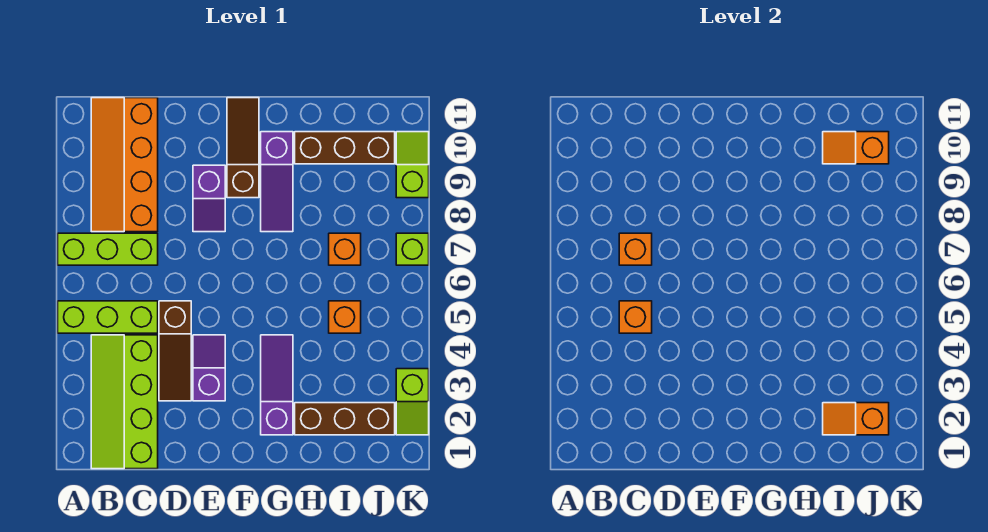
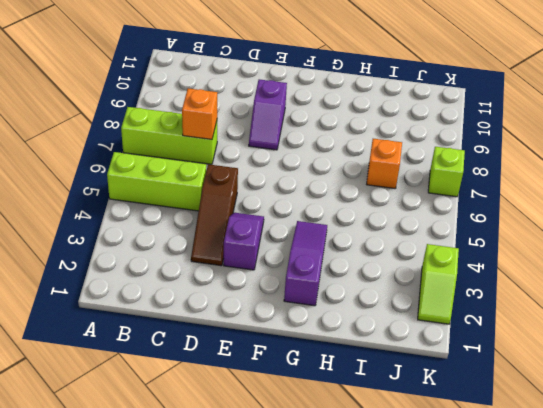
none -> lime slope B1:C4 level 1 top C
none -> orange slope B8:C11 level 1 top C
none -> brown slope F9:F11 level 1 top 9

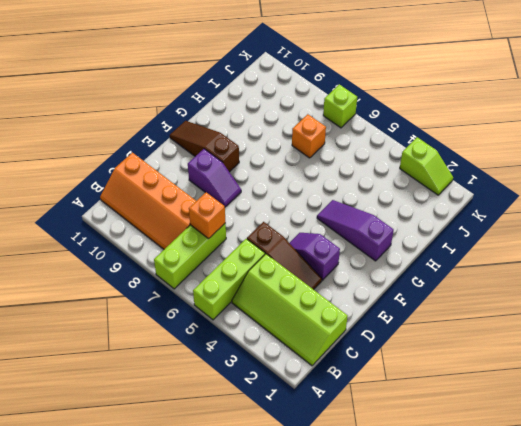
none -> purple slope G8:G10 level 1 top 10
none -> brown brick H2:J2 level 1
none -> brown brick H10:J10 level 1

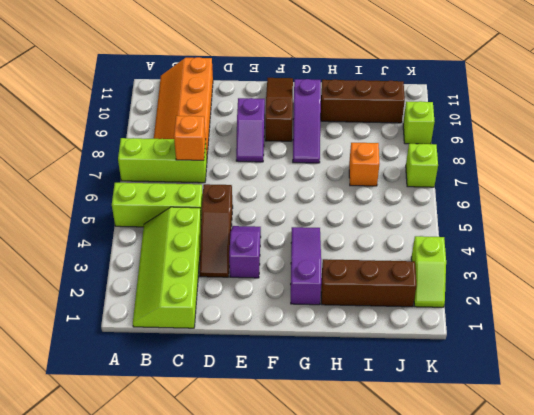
lime brick K9 level 1 -> lime slope K9:K10 level 1 top 9
none -> orange brick I5 level 1
none -> orange brick C5 level 2
none -> orange slope I2:J2 level 2 top J

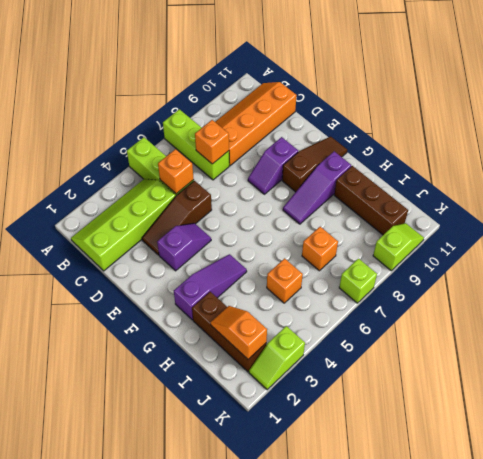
none -> orange slope I10:J10 level 2 top J

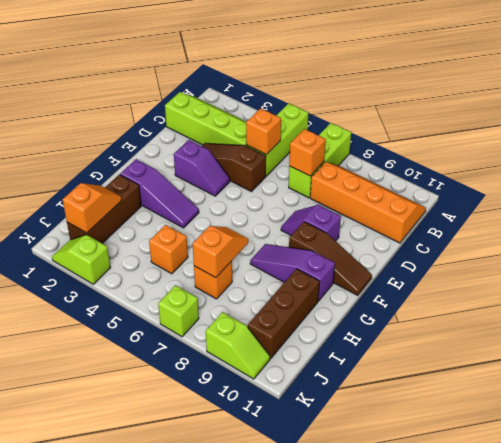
orange slope H7:I7 level 2 top I -> orange slope I10:J10 level 2 top J

